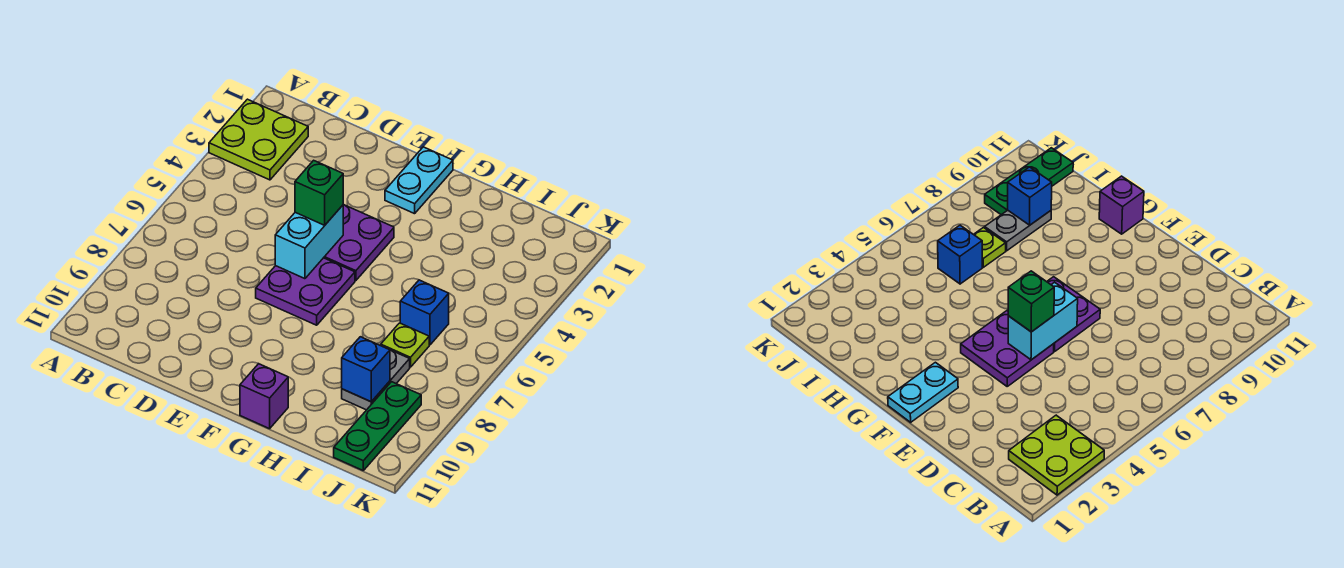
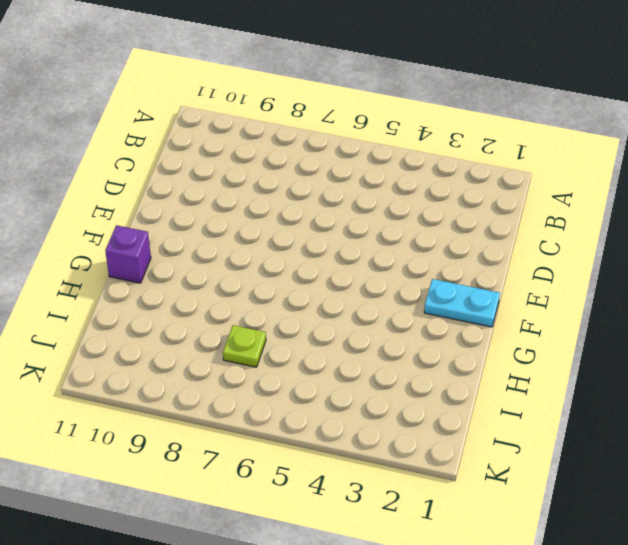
none -> lime plate A2:B3 level 1
none -> purple plate E4:F5 level 1
none -> purple plate E6:F7 level 1

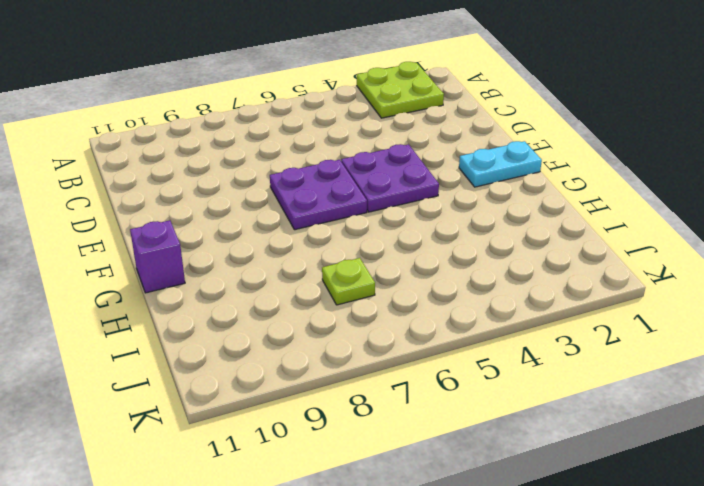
none -> blue brick I6 level 1
none -> grey plate I8:I9 level 1
none -> green plate J9:J11 level 1

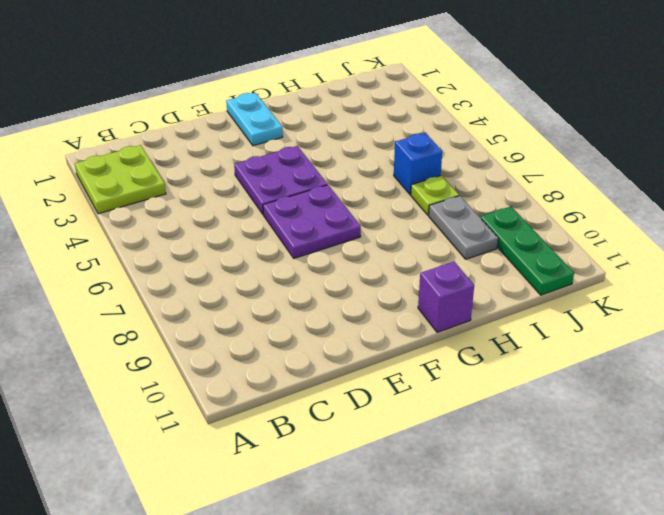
none -> cyan brick E5:E6 level 2
none -> blue brick I9 level 2
none -> green brick E5 level 3

